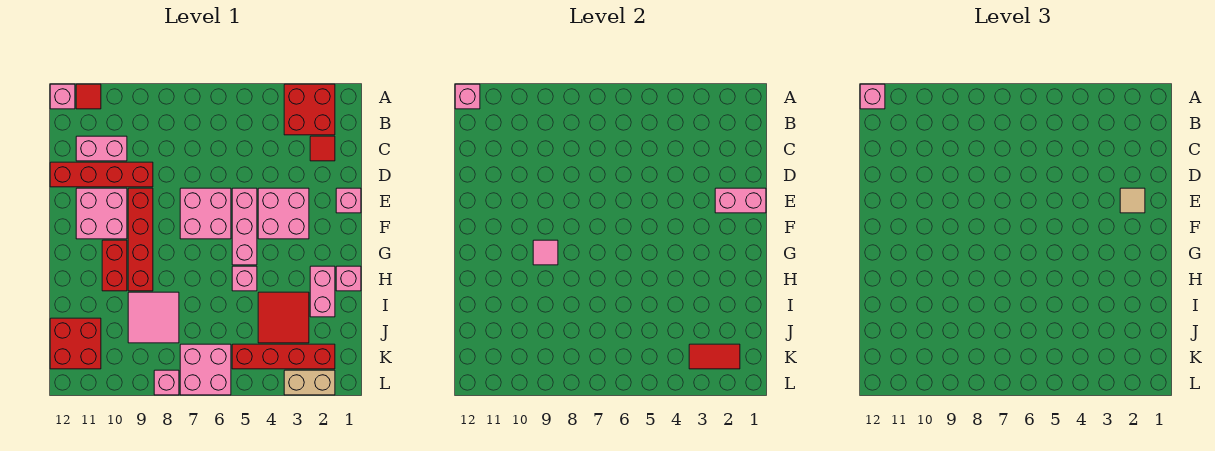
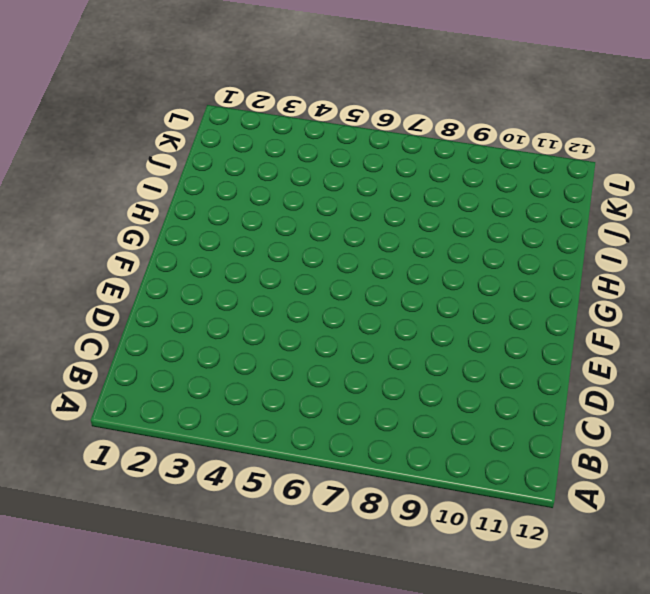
none -> red brick A2:B3 level 1
none -> red tile A11 level 1
none -> pink brick A12 level 1

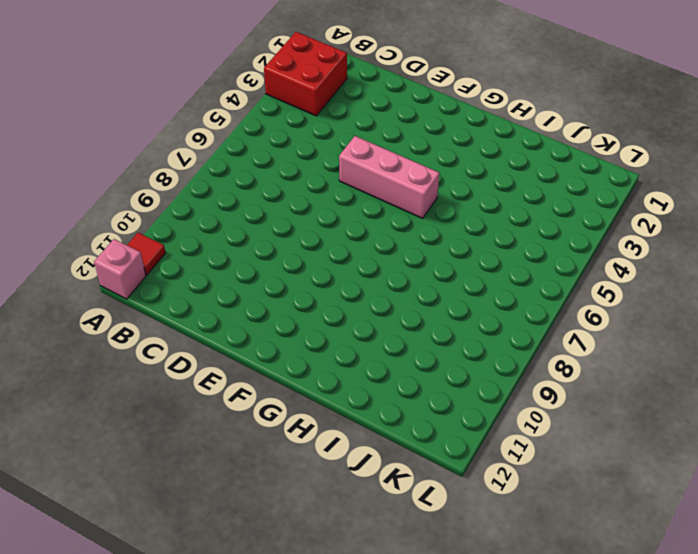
none -> red tile C2 level 1
none -> pink brick C10:C11 level 1
none -> red brick D9:D12 level 1

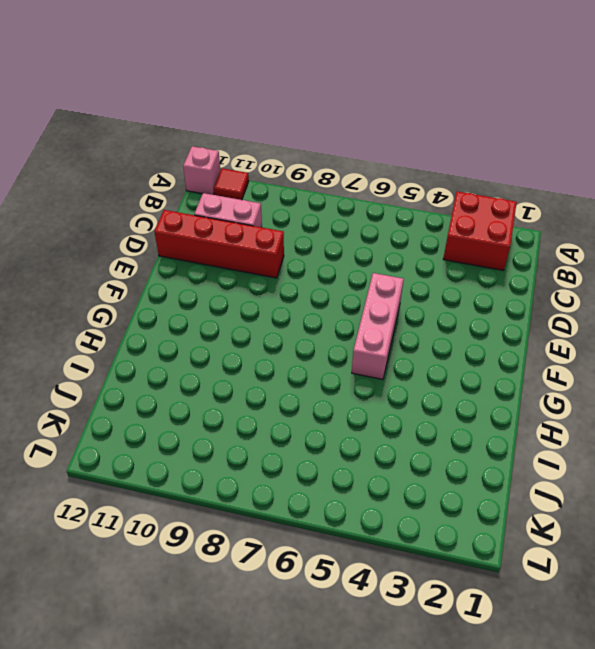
none -> red tile C2 level 1
none -> pink brick E1 level 1
none -> pink brick E3:F4 level 1

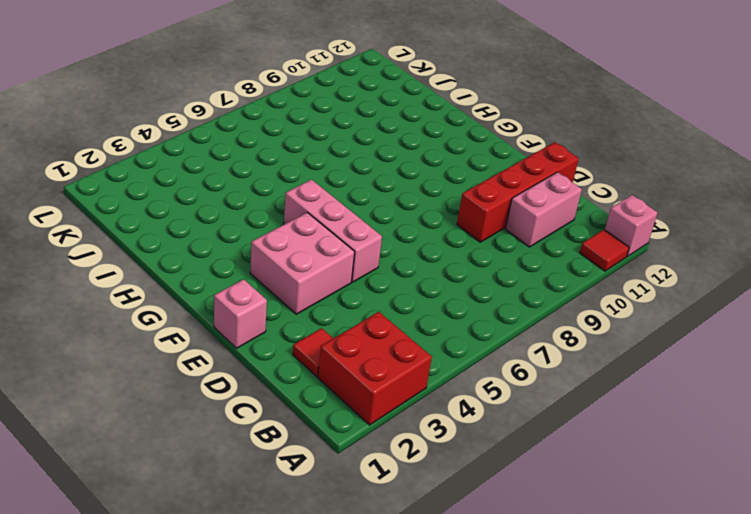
none -> pink brick E6:F7 level 1
none -> red brick E9:H9 level 1
none -> pink brick E10:F11 level 1

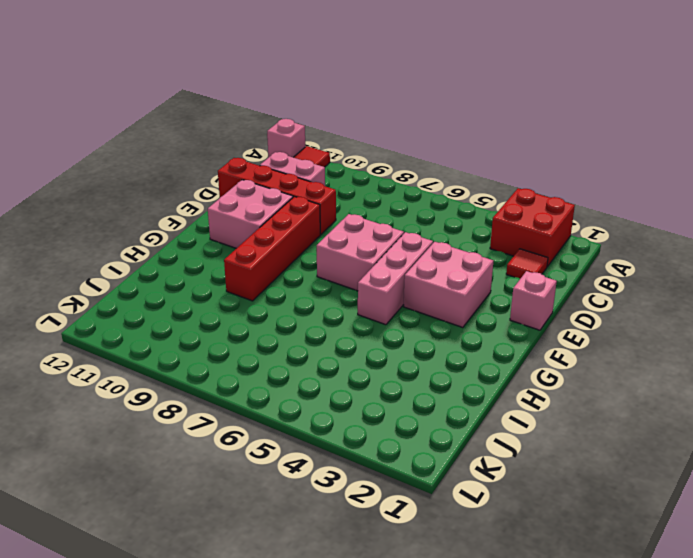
none -> red brick G10:H10 level 1
none -> pink brick H1 level 1
none -> pink brick H2:I2 level 1

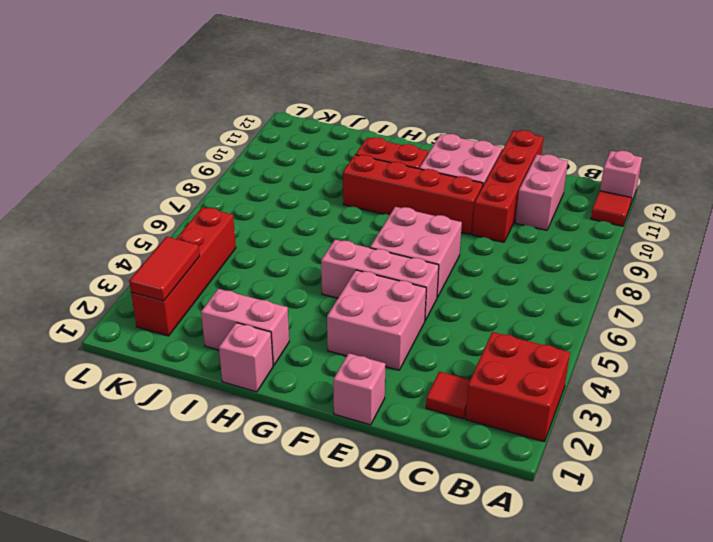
none -> pink brick H5 level 1
none -> red tile I3:J4 level 1
none -> pink tile I8:J9 level 1

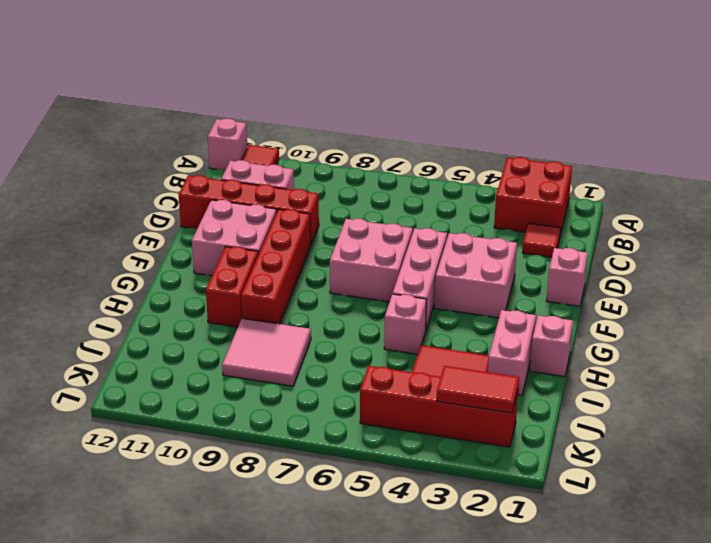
none -> red brick J11:K12 level 1
none -> pink brick K6:L7 level 1
none -> tan brick L2:L3 level 1

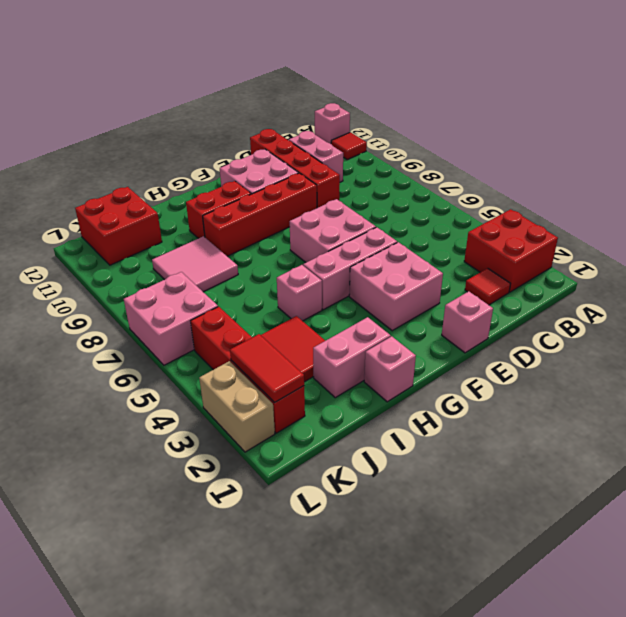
none -> pink brick L8 level 1
none -> pink brick A12 level 2
none -> pink brick E1:E2 level 2

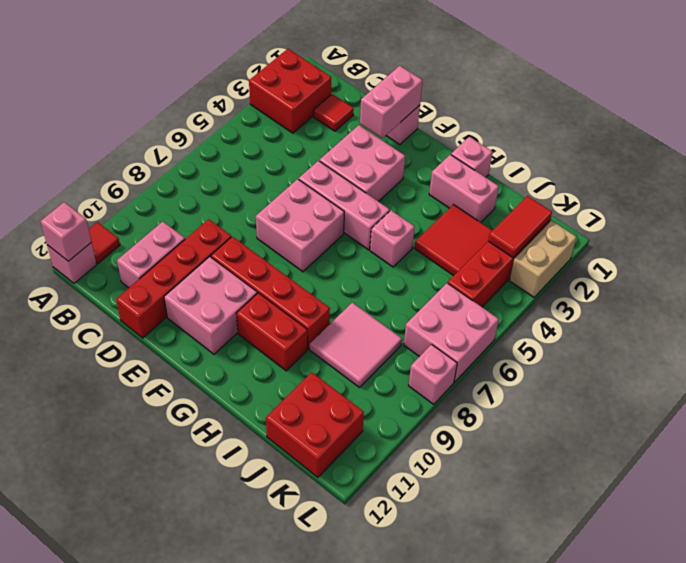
none -> pink tile G9 level 2
none -> pink brick A12 level 3
none -> tan tile E2 level 3

